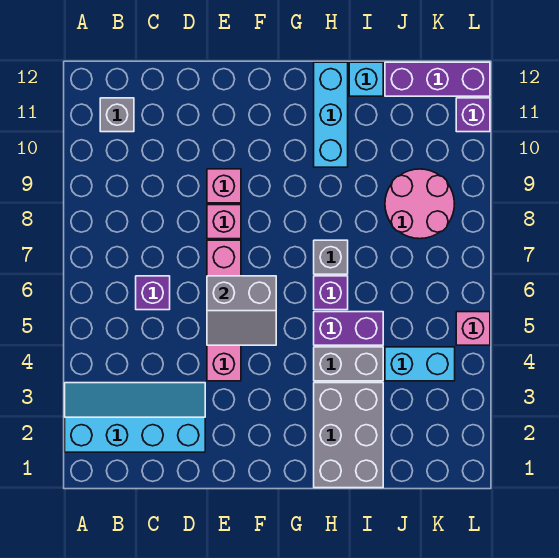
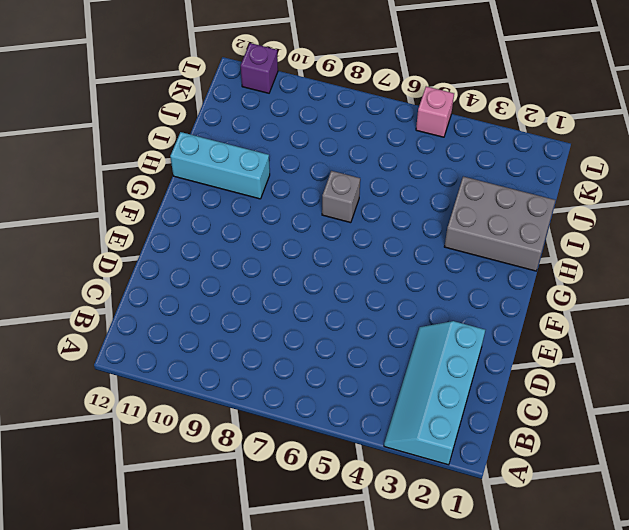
none -> grey brick B11 level 1
none -> purple brick C6 level 1
none -> pink brick E4:E7 level 1

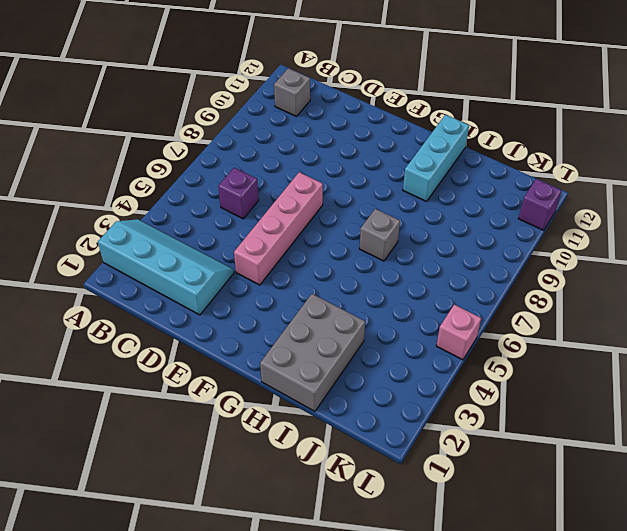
none -> pink brick E8 level 1
none -> pink brick E9 level 1
none -> grey brick H4:I4 level 1

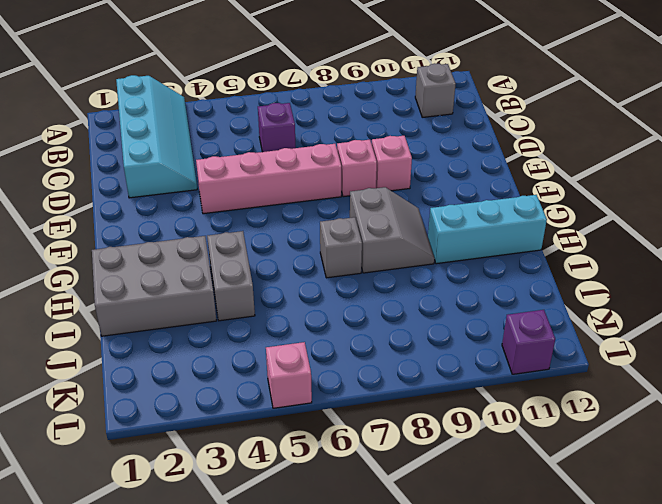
grey slope G8:H9 level 1 top 8 -> grey slope E5:F6 level 2 top 6
none -> purple brick H5:I5 level 1
none -> purple brick H6 level 1
none -> cyan brick I12 level 1

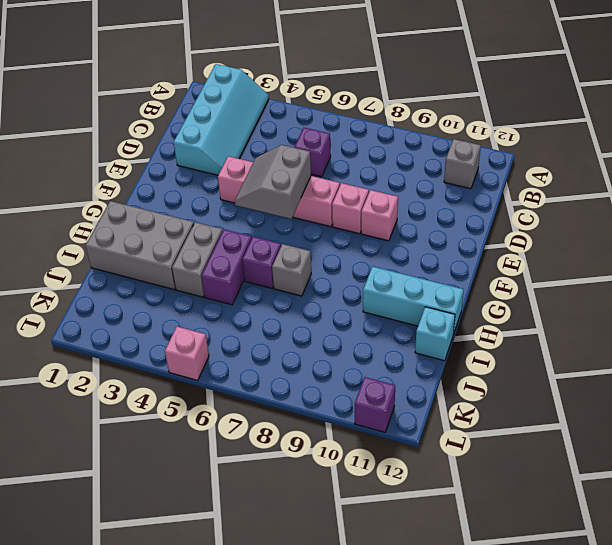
none -> cyan brick J4:K4 level 1
none -> pink round brick J8:K9 level 1
none -> purple brick J12:L12 level 1

